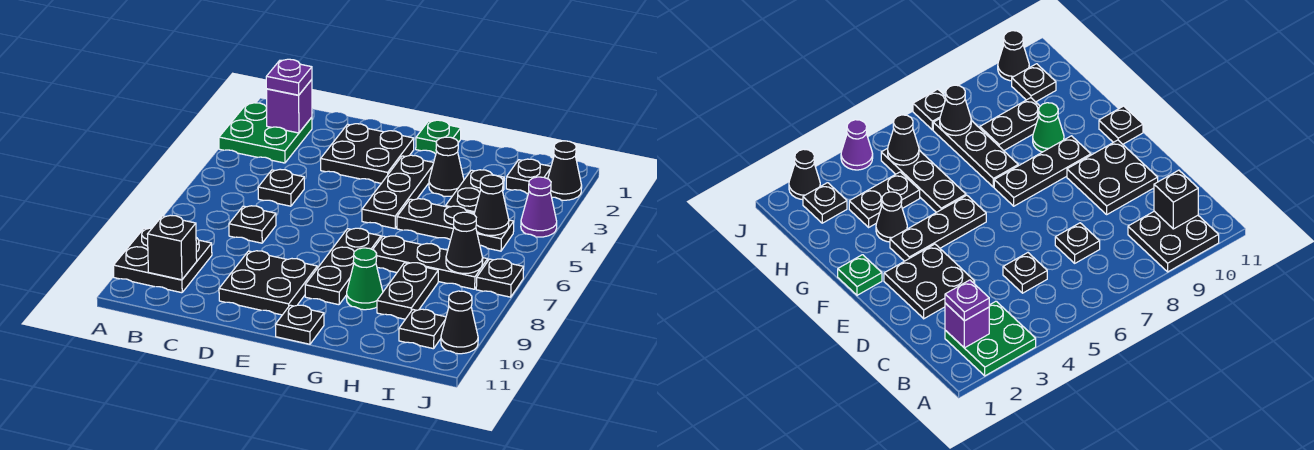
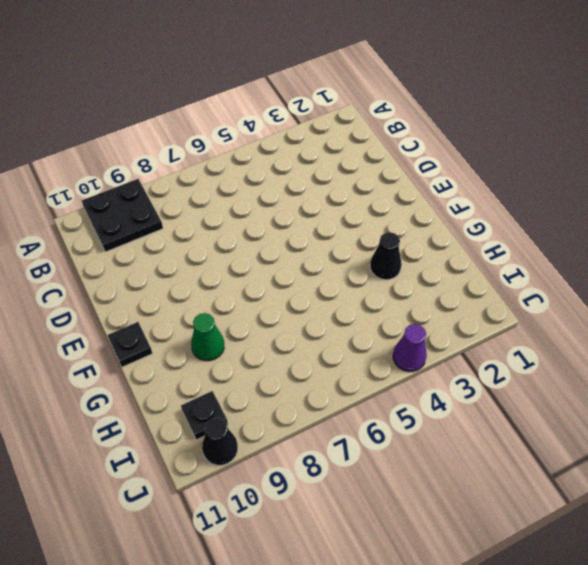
none -> green plate A2:B3 level 1
none -> black plate C5 level 1
none -> black plate C7 level 1

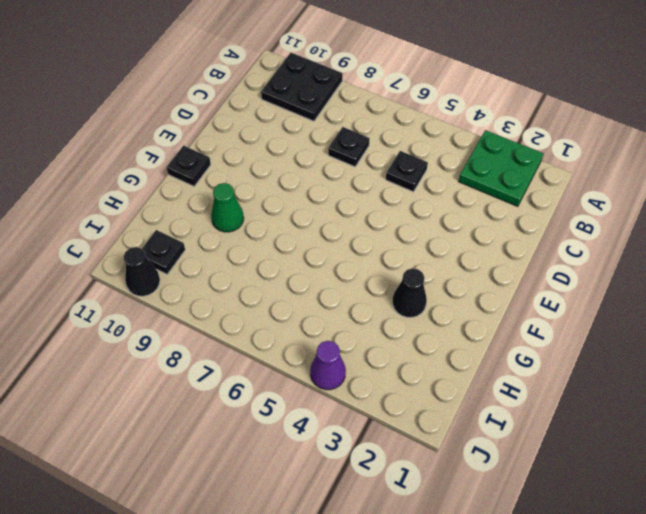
none -> black plate D2:E3 level 1
none -> black plate D9:E10 level 1
none -> green plate F1 level 1

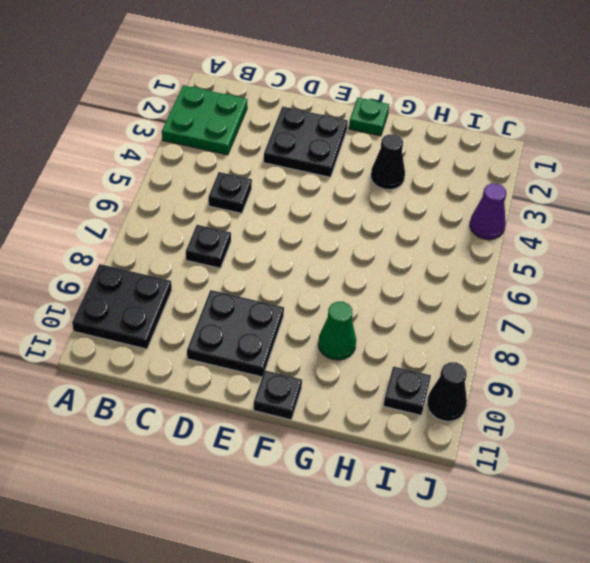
none -> black plate F3:F5 level 1
none -> black plate F7:F9 level 1
none -> black plate G5:I5 level 1

